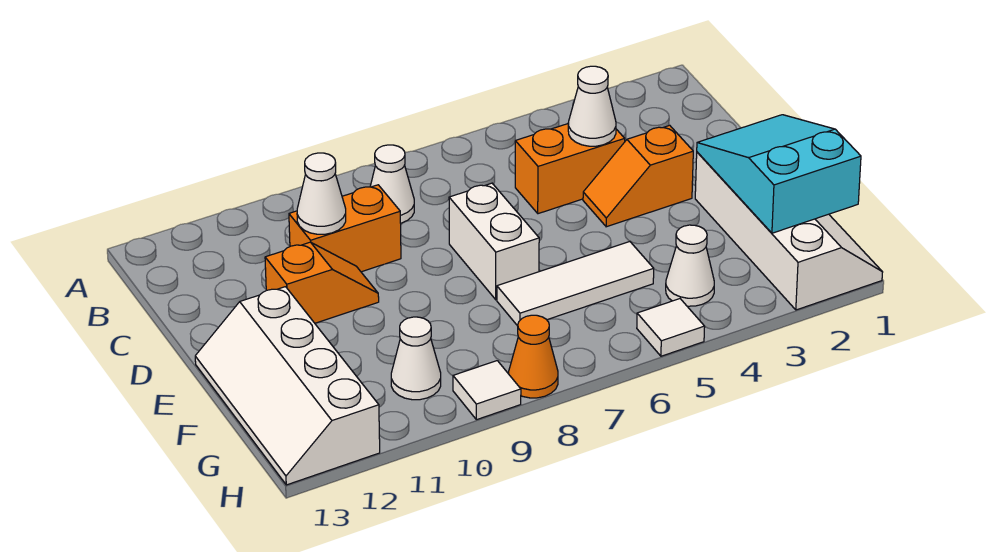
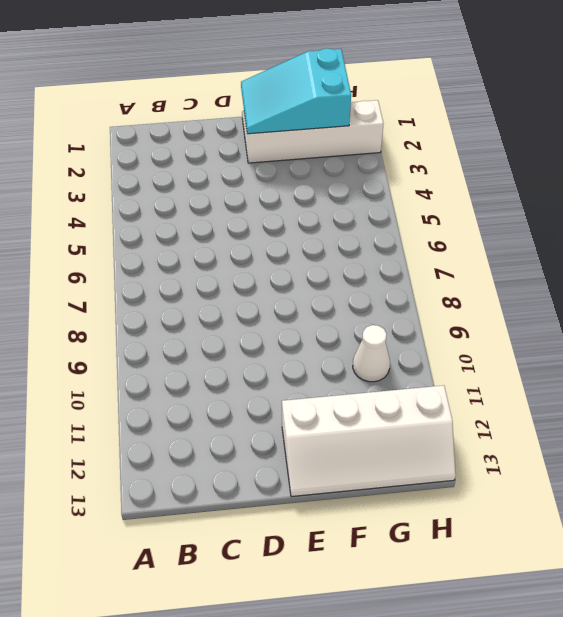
none -> white cone B8 level 1
none -> orange brick C4:C5 level 1
none -> orange brick C9:C10 level 1

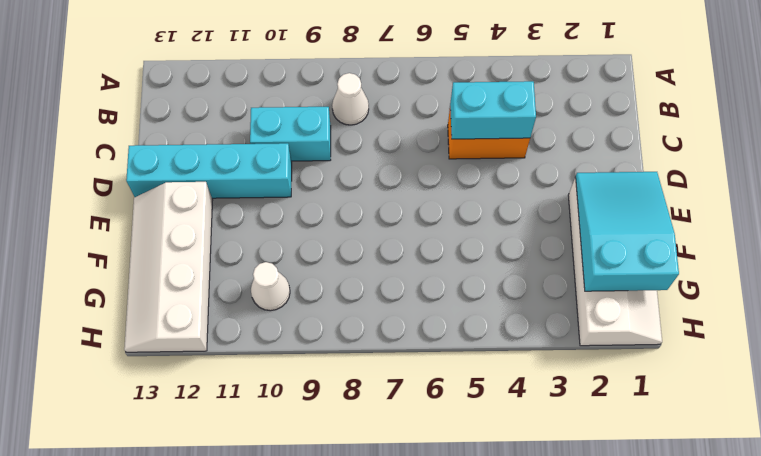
cyan brick C4:C5 level 2 -> white cone C4 level 2
cyan brick C9:C10 level 1 -> orange brick C9:C10 level 1
cyan brick D10:D13 level 1 -> orange slope D10:D11 level 1 top 11
none -> orange slope D3:D4 level 1 top 3
none -> white brick D7:E7 level 1
none -> white tile F5:F7 level 1

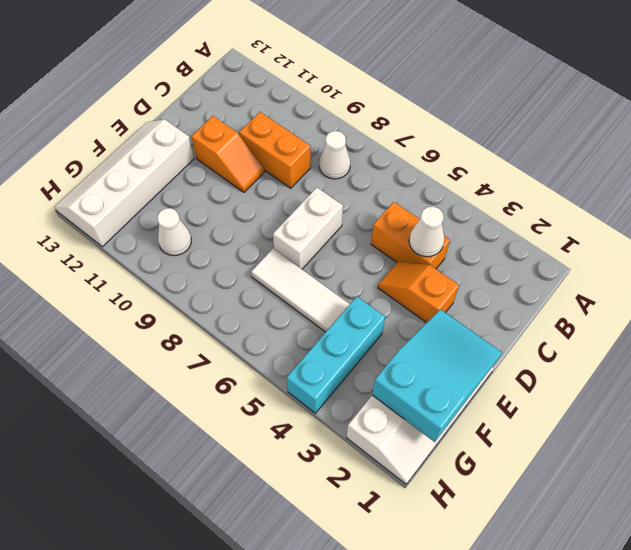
cyan brick F4:H4 level 1 -> white cone G4 level 1
none -> white tile H5 level 1
none -> orange cone H8 level 1
none -> white tile H9 level 1

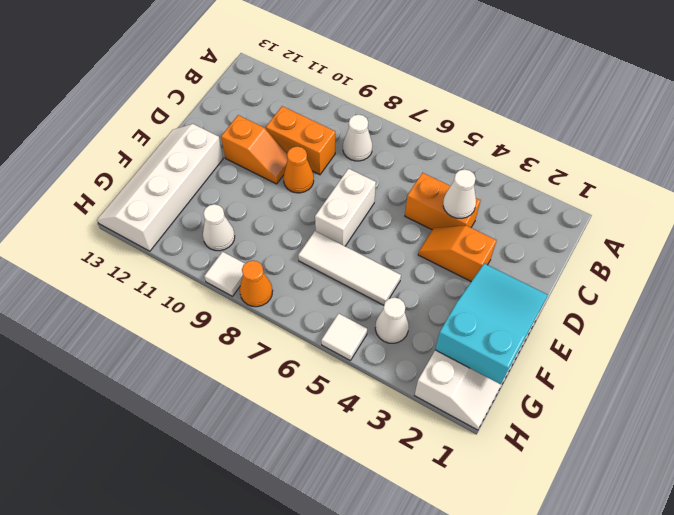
orange cone D9 level 1 -> none
none -> white cone C10 level 2

